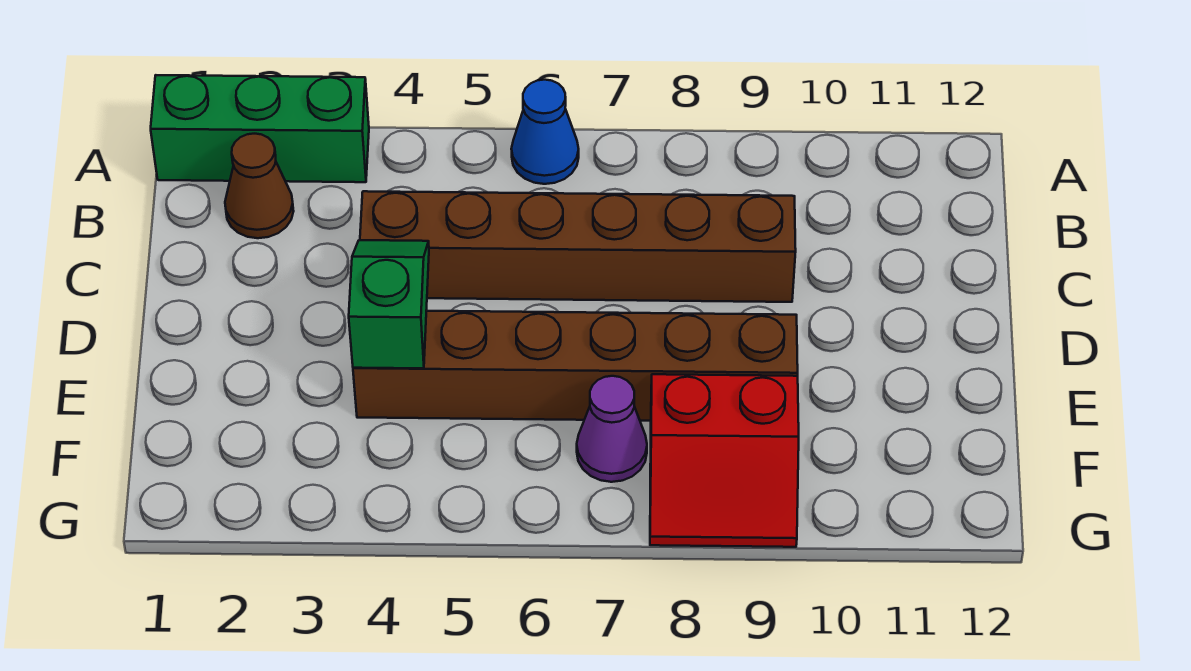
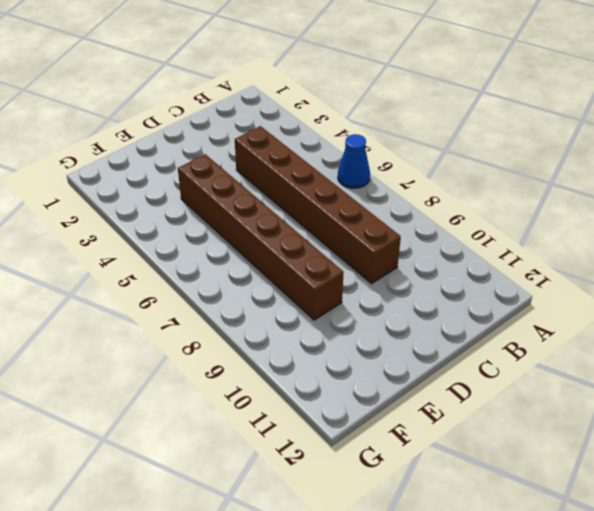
none -> green brick A1:A3 level 1
none -> brown cone B2 level 1

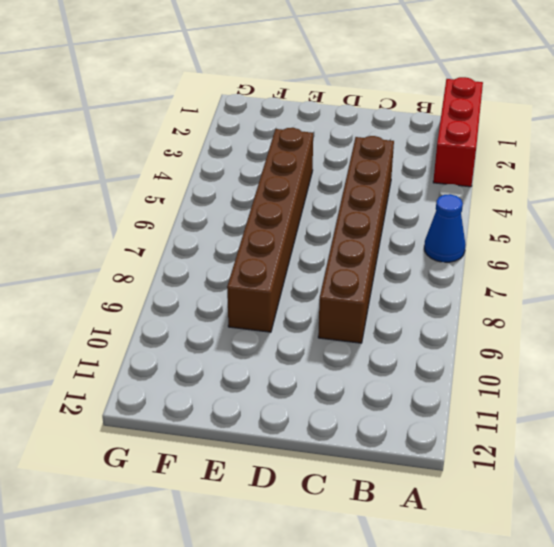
red brick A1:A3 level 1 -> green brick A1:A3 level 1
none -> brown cone B2 level 1
none -> purple cone F7 level 1

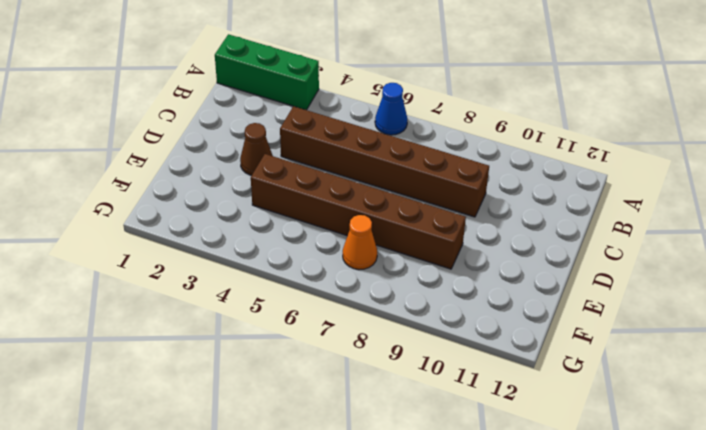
brown cone D3 level 1 -> brown cone B2 level 1
orange cone F7 level 1 -> purple cone F7 level 1
none -> red slope F8:G9 level 1 top F
none -> green slope D4:E4 level 2 top E

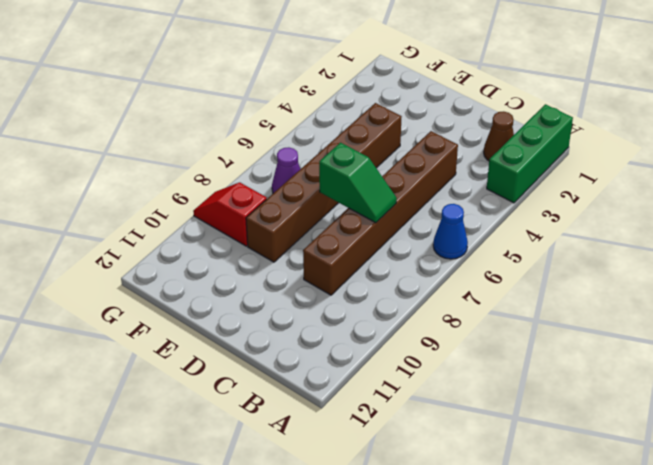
green slope C7:D7 level 2 top D -> green slope D4:E4 level 2 top E
red slope F9:G9 level 1 top F -> red slope F8:G9 level 1 top F

